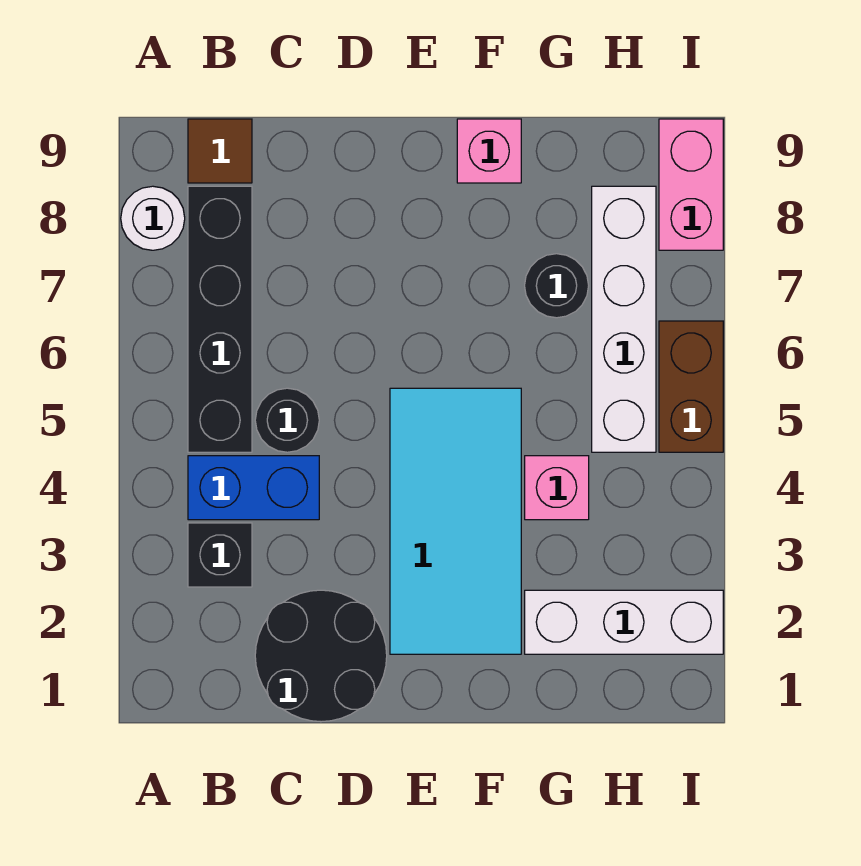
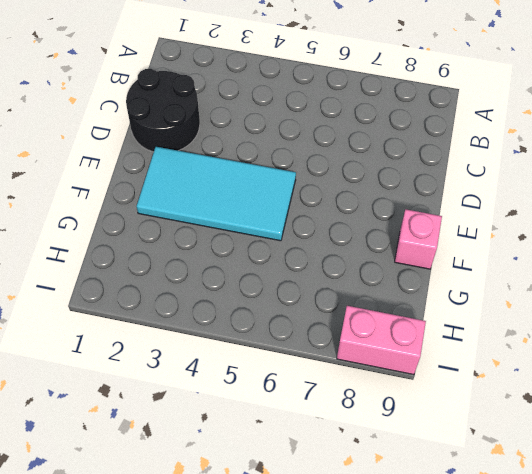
none -> white round brick A8 level 1
none -> black brick B3 level 1
none -> blue brick B4:C4 level 1

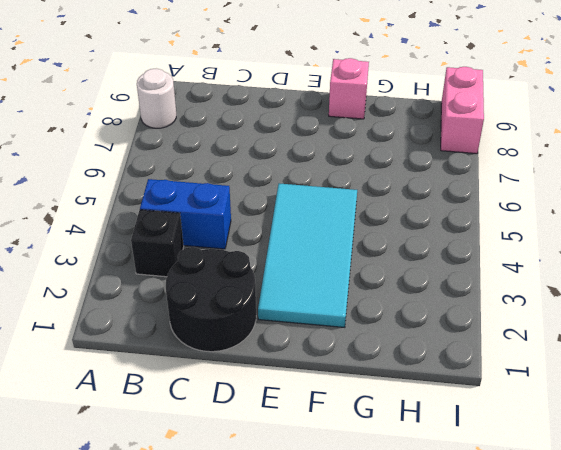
none -> black brick B5:B8 level 1
none -> brown tile B9 level 1
none -> black round brick C5 level 1

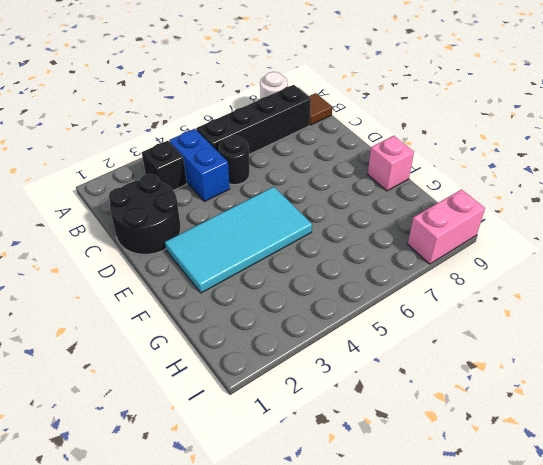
none -> white brick G2:I2 level 1
none -> pink brick G4 level 1
none -> black round brick G7 level 1

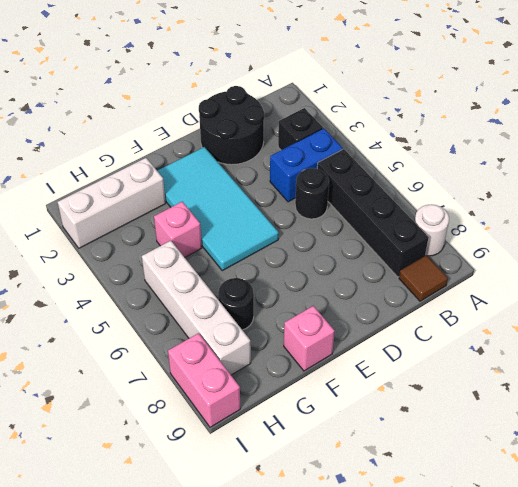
none -> brown brick I5:I6 level 1

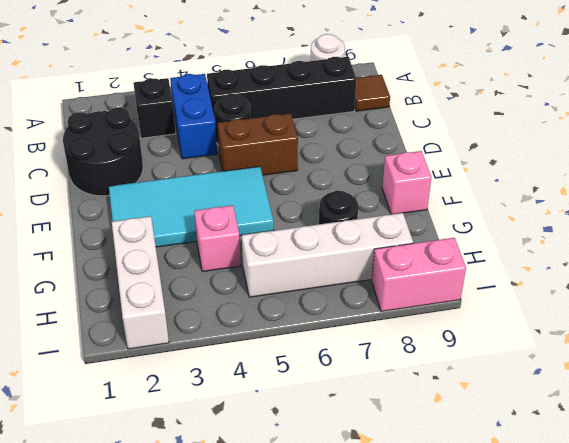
brown brick D5:D6 level 1 -> brown brick I5:I6 level 1

